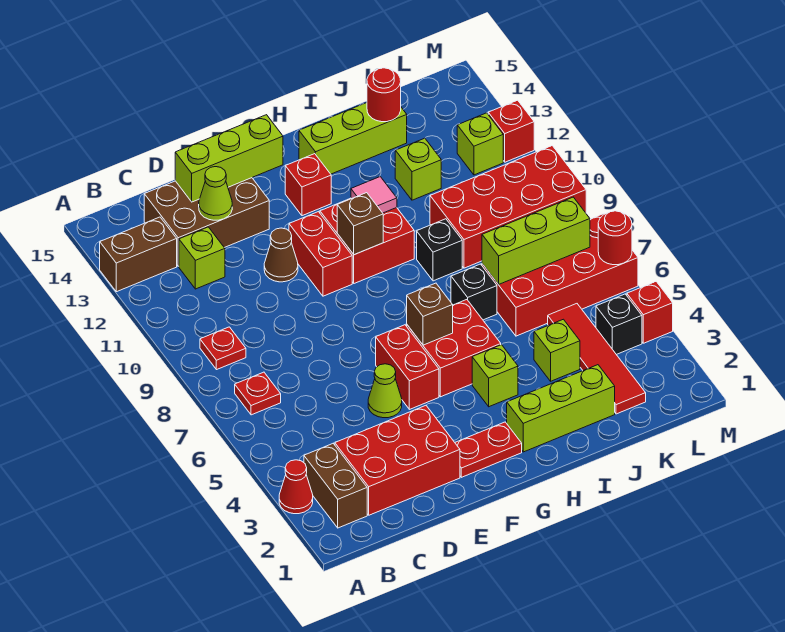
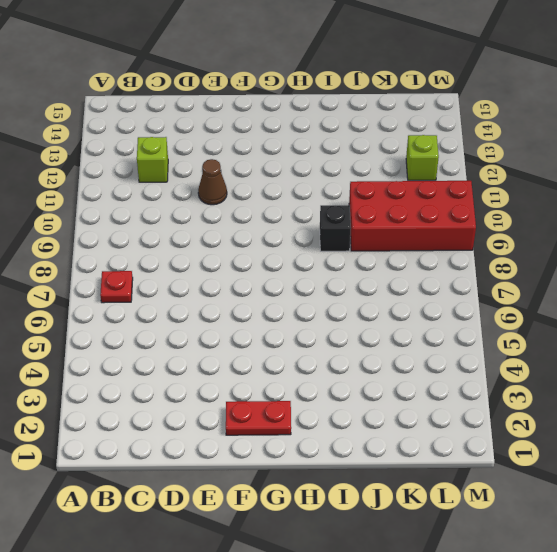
none -> red cone A3 level 1
none -> brown brick A13:B13 level 1
none -> brown brick B2:B3 level 1
none -> red plate B9 level 1

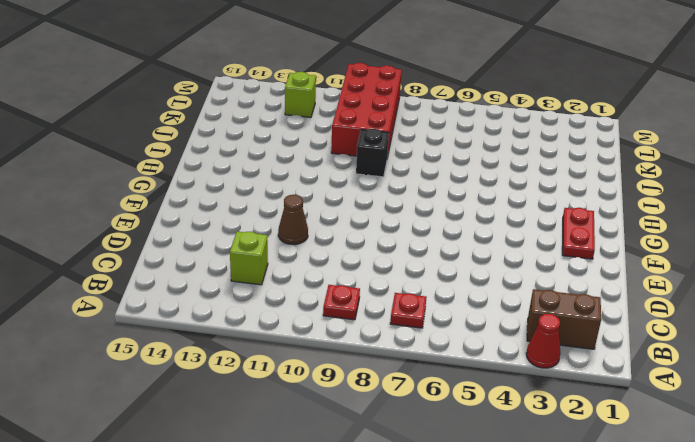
none -> brown brick A13:B13 level 1
none -> red brick C2:E3 level 1
none -> brown brick C13:E14 level 1
none -> lime cone E5 level 1

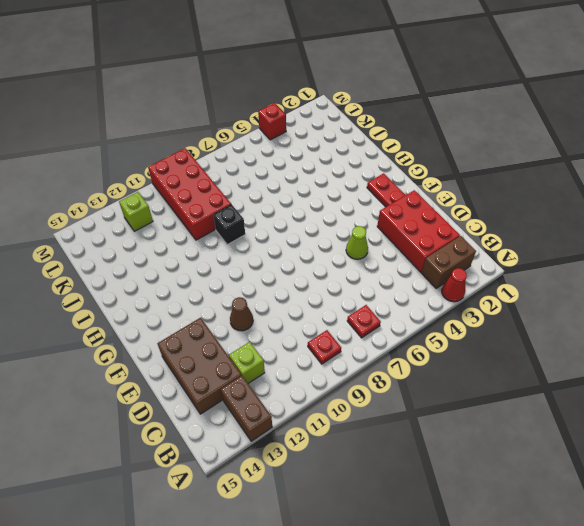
none -> red brick F5:F6 level 1
none -> red brick F10:F11 level 1
none -> red brick G5:H6 level 1
none -> red brick G10:H11 level 1

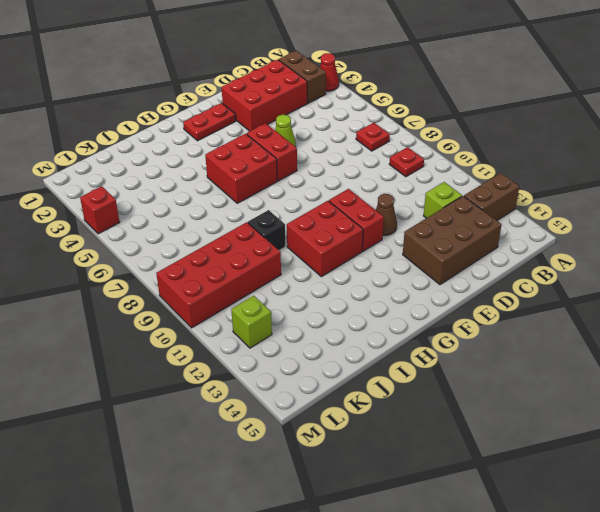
none -> red brick G13 level 1
none -> lime brick H2:J2 level 1
none -> lime brick H4 level 1
none -> lime brick H14:J14 level 1

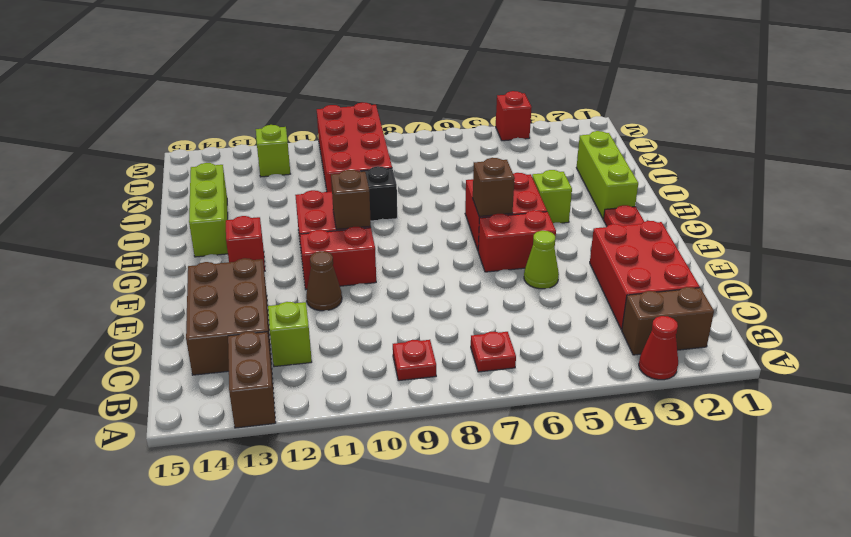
none -> black brick I7 level 1
none -> lime brick J4 level 1
none -> red brick J6:M7 level 1
none -> lime brick J12 level 1

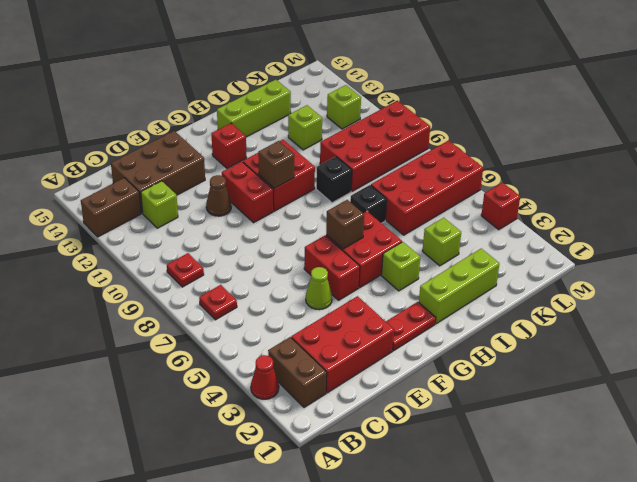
none -> red tile K2:K5 level 1
none -> black brick L4 level 1
none -> red brick M12 level 1
none -> lime cone D13 level 2

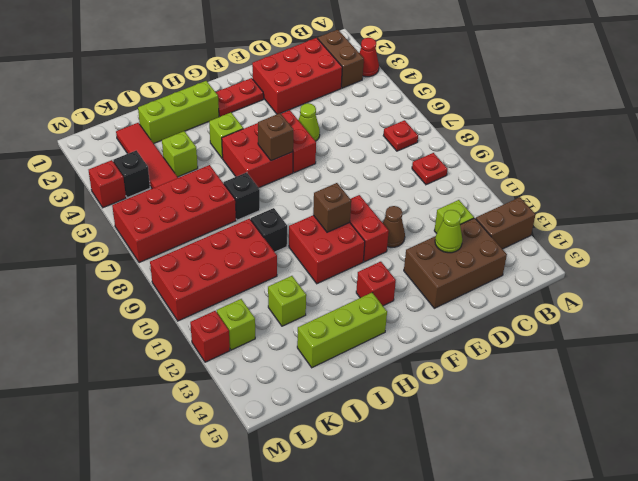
none -> lime brick D14:F14 level 2
none -> pink tile H11 level 2
none -> lime brick J7:L7 level 2
none -> red round brick J14 level 2

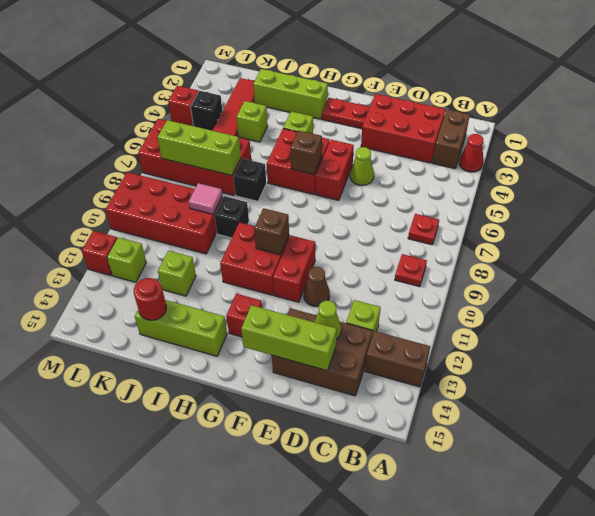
pink tile J9 level 2 -> pink tile H11 level 2
none -> red round brick M6 level 2

